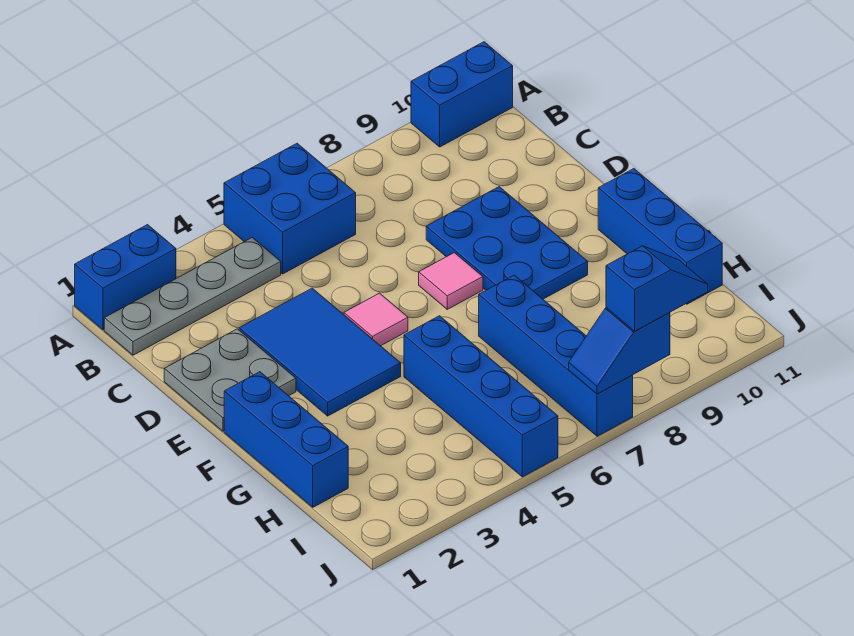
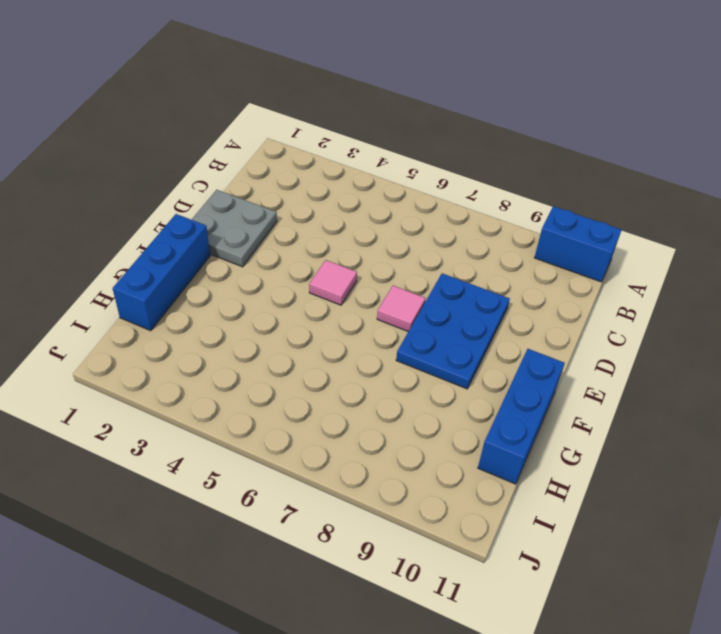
none -> blue brick A1:A2 level 1
none -> blue brick A5:B6 level 1
none -> grey plate B1:B4 level 1

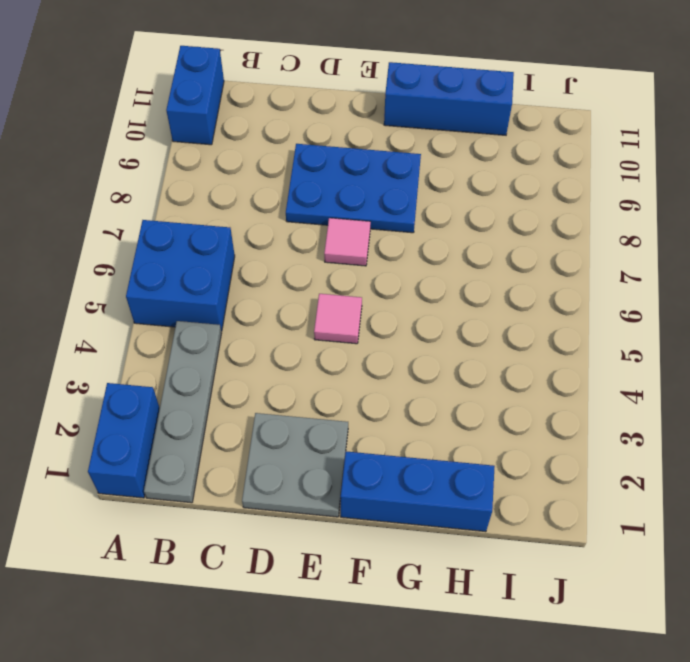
none -> blue tile D3:F4 level 1
none -> blue brick G5:J5 level 1
none -> blue brick G7:J7 level 1

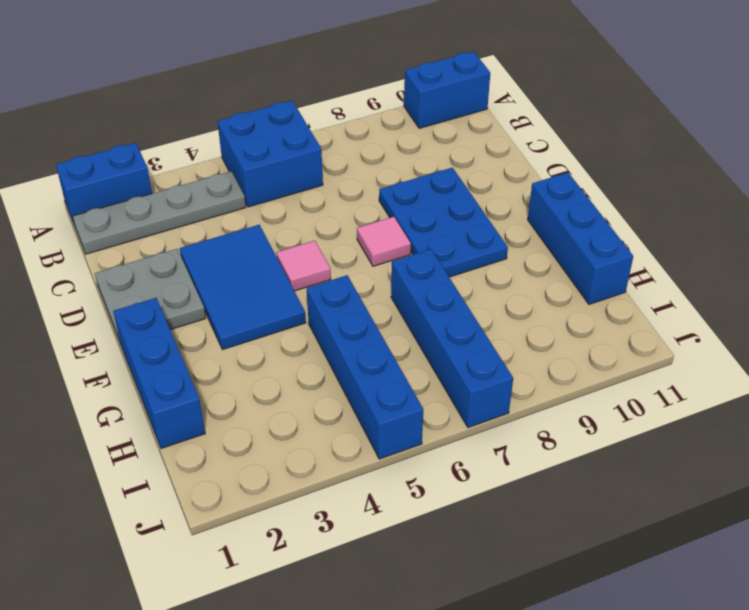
none -> blue slope J7:J8 level 2 top 8
none -> blue slope J8:J9 level 3 top 8

